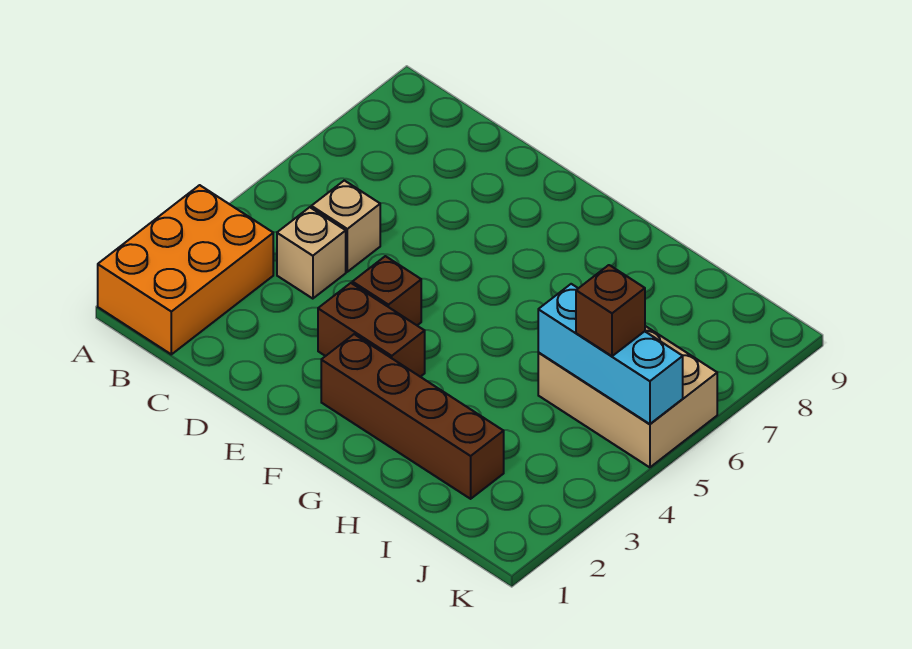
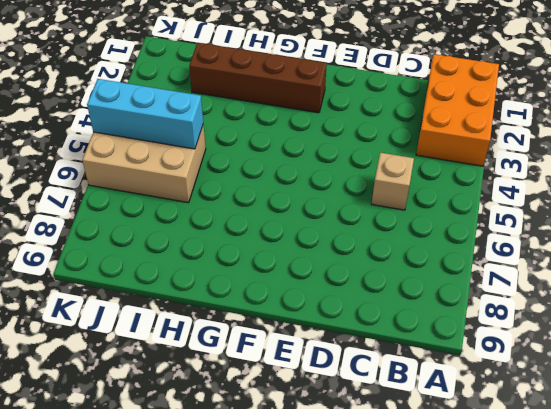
none -> tan brick C4 level 1
none -> brown brick E3:F3 level 1

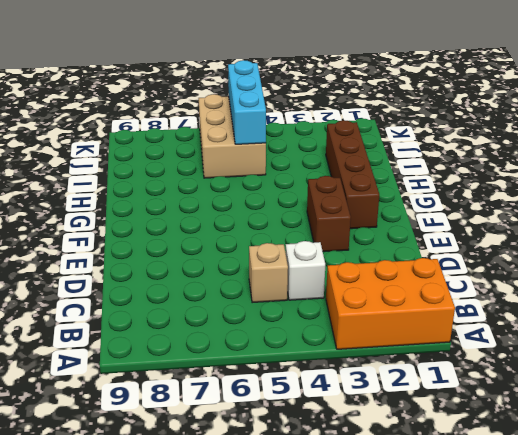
white brick C4 level 1 -> tan brick C4 level 1
none -> brown brick E4 level 1
none -> brown brick J5 level 3

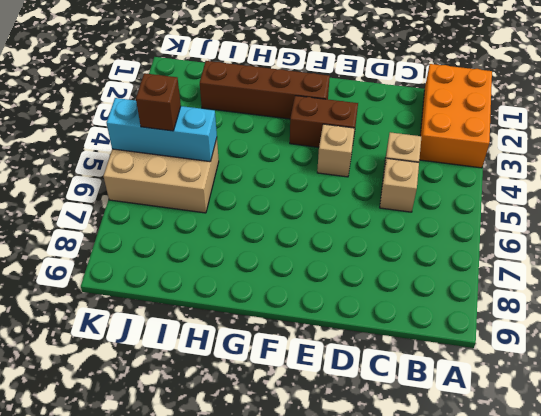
tan brick E4 level 1 -> brown brick E4 level 1

